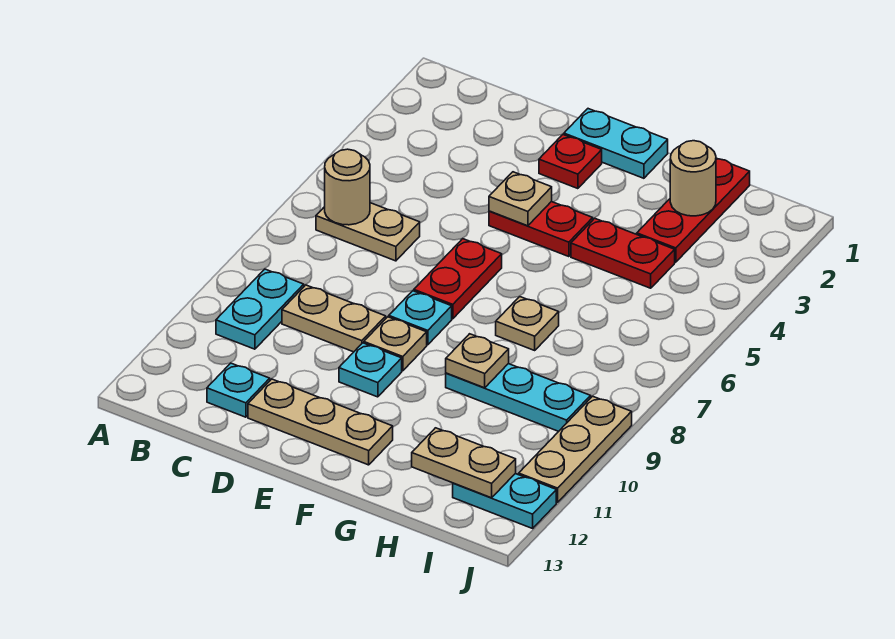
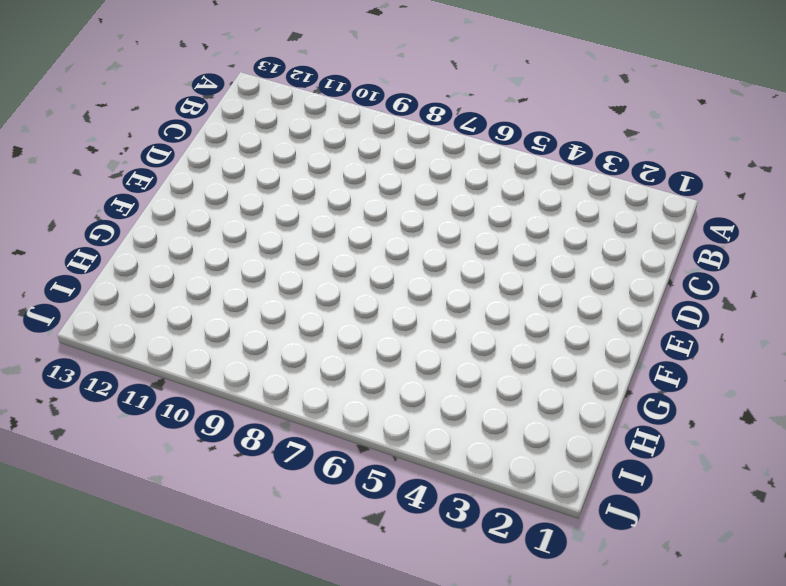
none -> tan plate B6:C6 level 1
none -> cyan plate B9:B10 level 1
none -> tan plate C9:D9 level 1

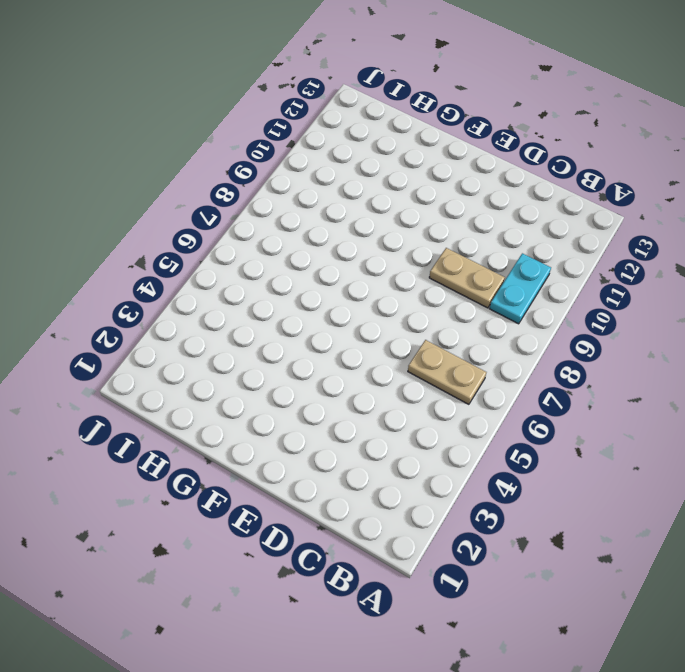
none -> cyan plate C12 level 1
none -> tan plate D12:F12 level 1
none -> cyan plate E1:F1 level 1

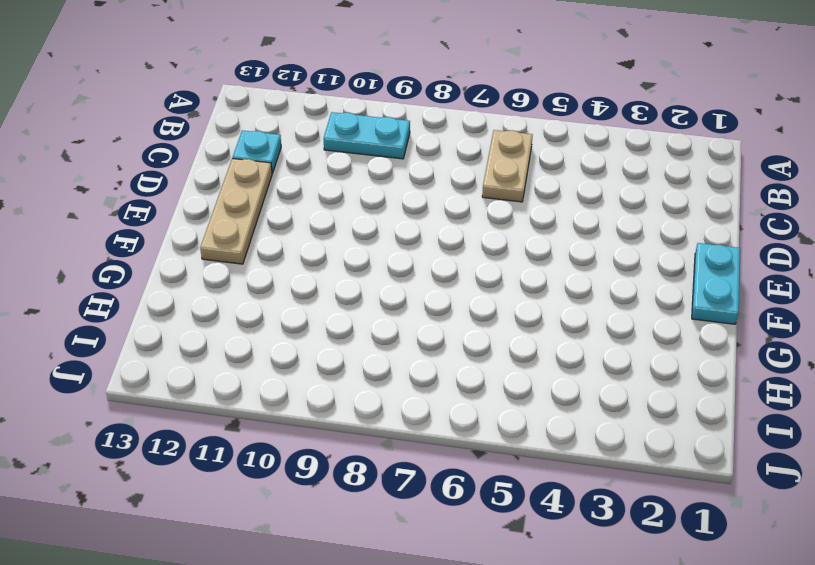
none -> tan plate C9:D9 level 1
none -> red plate E2 level 1
none -> red plate E4:F4 level 1

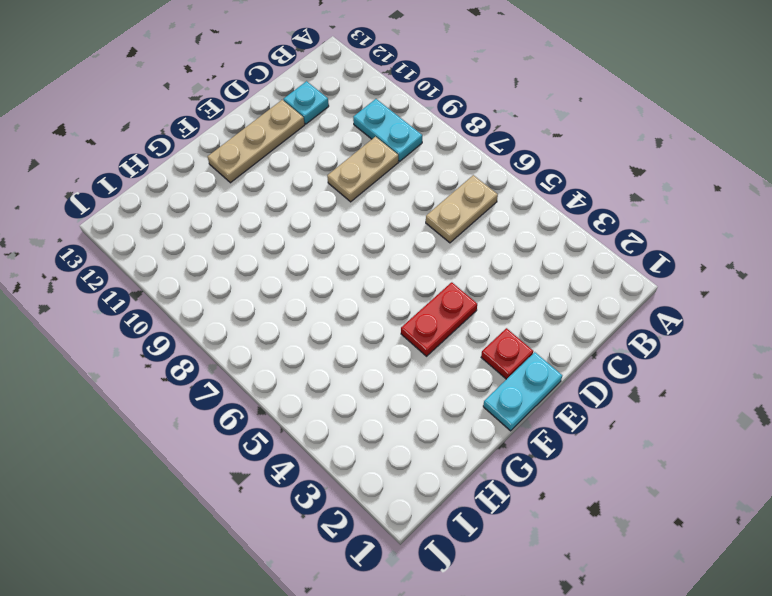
none -> red plate E6:E7 level 1
none -> cyan plate E8 level 1
none -> tan plate E9 level 1

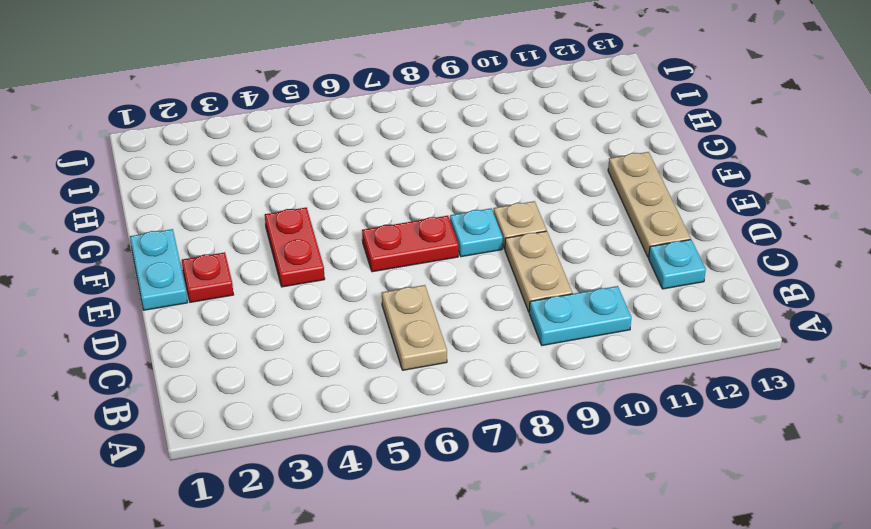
none -> cyan plate E10 level 1
none -> red plate G4:H4 level 1
none -> tan plate G7 level 1

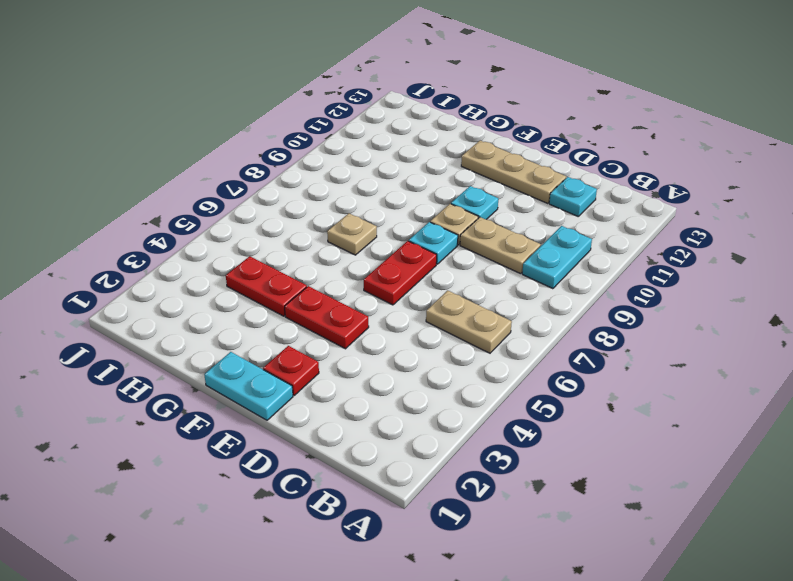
none -> cyan plate G9:I9 level 1
none -> red plate H1:H3 level 1
none -> cyan plate I12:J12 level 1

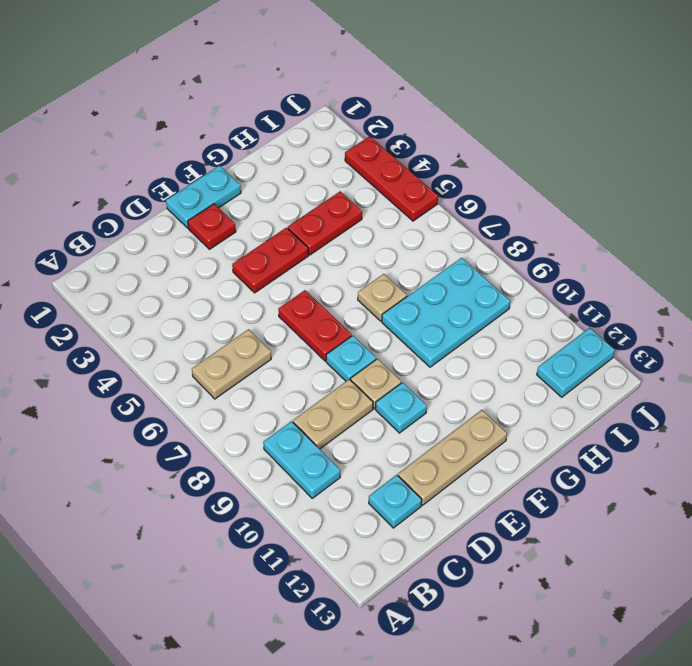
cyan plate G8:I9 level 1 -> cyan plate G9:I9 level 1
red plate J3:J5 level 1 -> red plate H1:H3 level 1
none -> tan plate J9:J11 level 1
none -> tan round brick B6 level 2
none -> tan plate E4 level 2

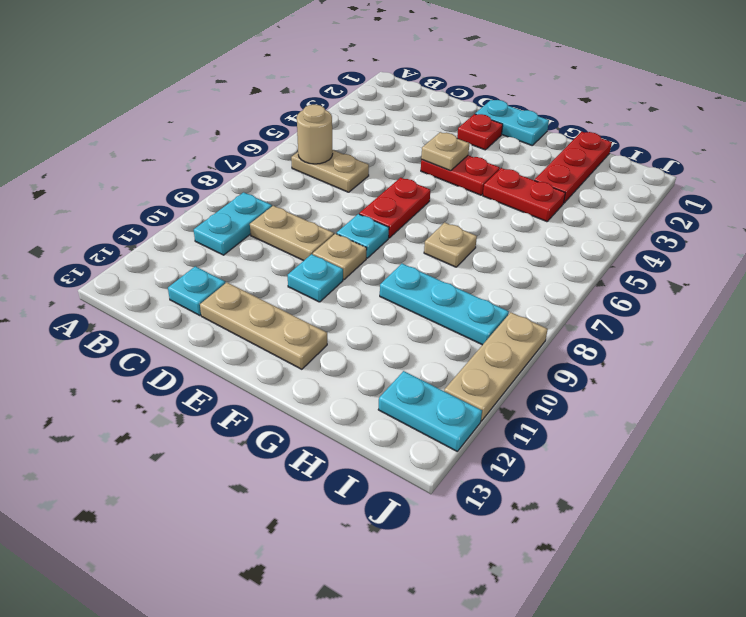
none -> tan plate G9 level 2
none -> tan round brick H2 level 2
none -> tan plate H12:I12 level 2

